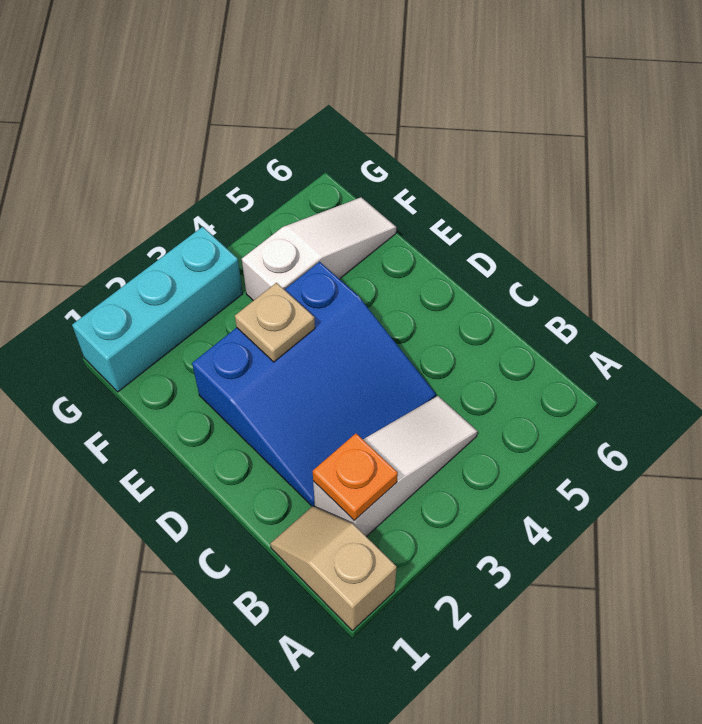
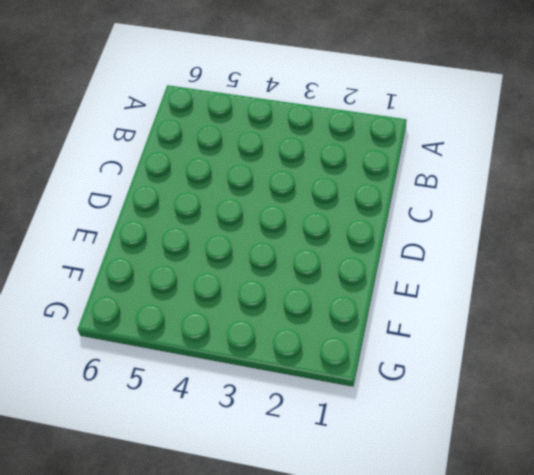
none -> tan slope A1:B1 level 1 top A
none -> white slope B2:B4 level 1 top 2

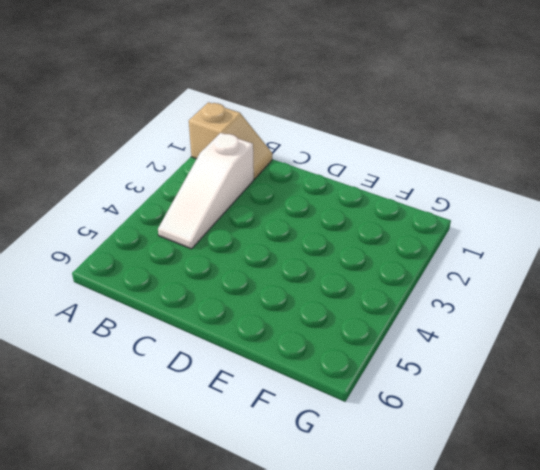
none -> blue slope C2:E4 level 1 top E
none -> white slope F4:F6 level 1 top 4

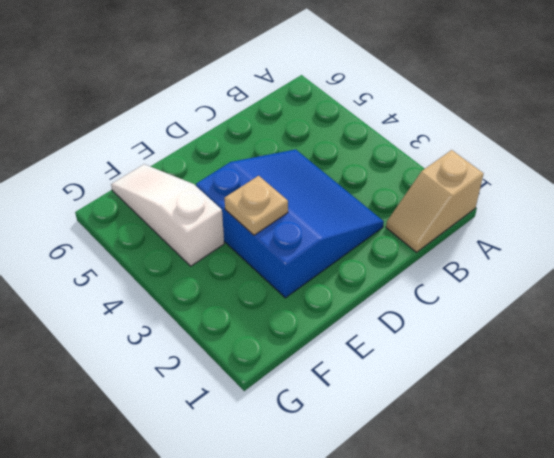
none -> white slope B2:B4 level 1 top 2
none -> cyan brick G1:G3 level 1

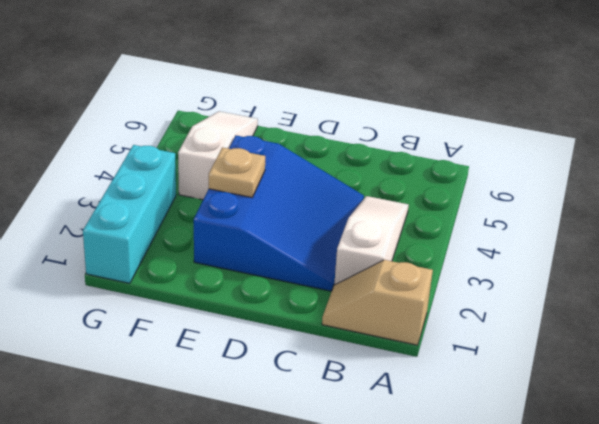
none -> orange plate B2 level 2

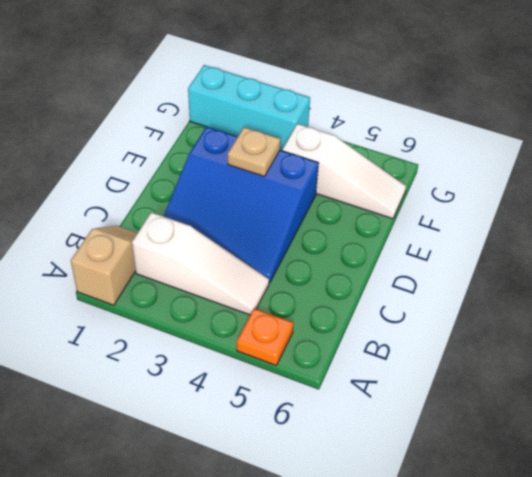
orange plate A5 level 1 -> orange plate B2 level 2

